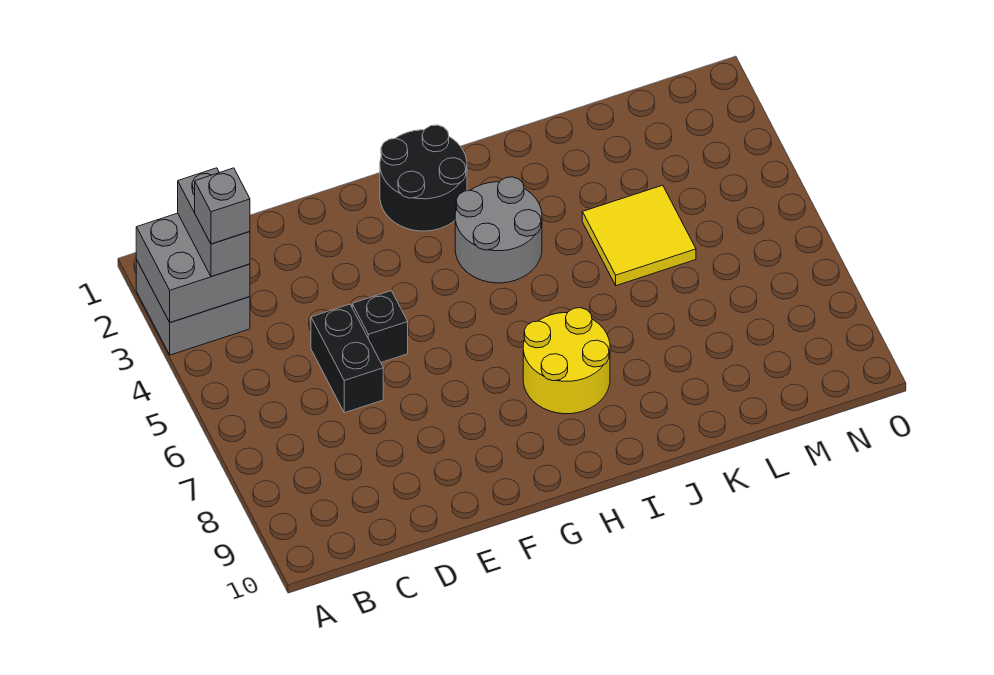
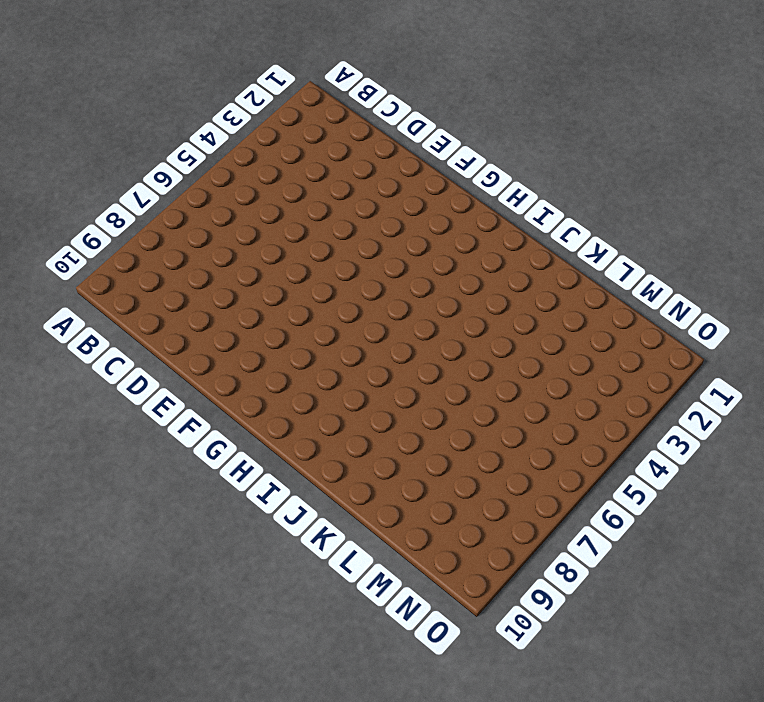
none -> grey brick A2:B3 level 1
none -> black brick D5:D6 level 1

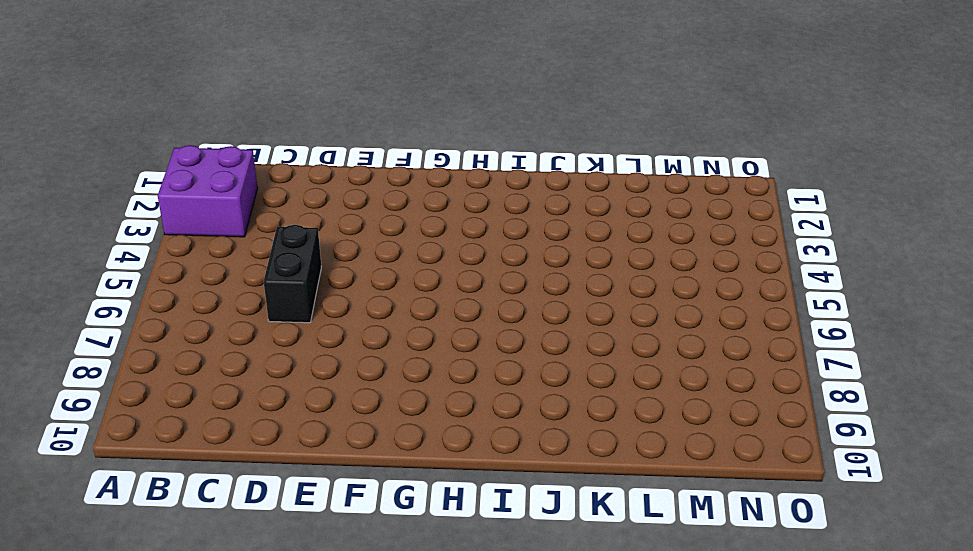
purple brick A2:B3 level 1 -> grey brick A2:B3 level 1
none -> black brick E5 level 1
none -> black round brick G1:H2 level 1

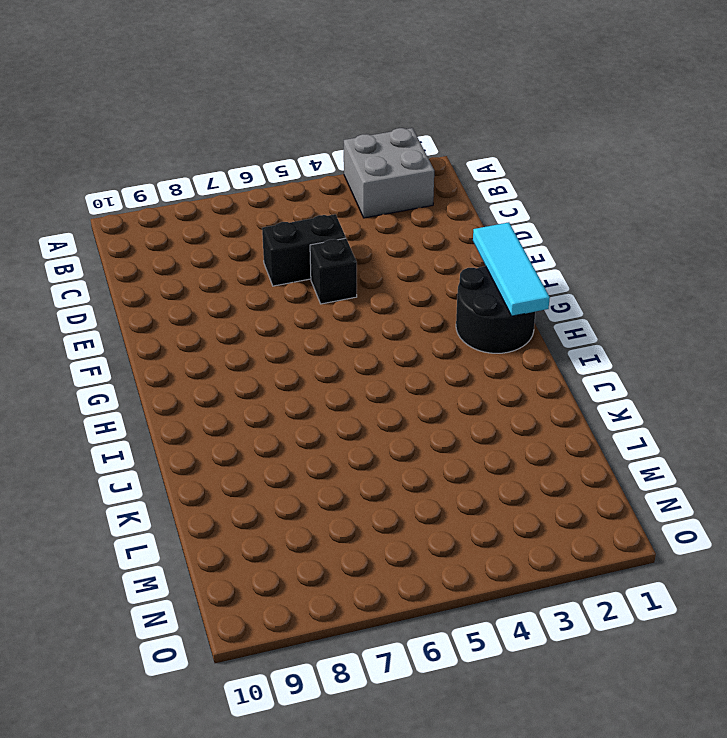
cyan tile F1:H1 level 2 -> none
none -> grey round brick H3:I4 level 1
none -> yellow round brick H7:I8 level 1

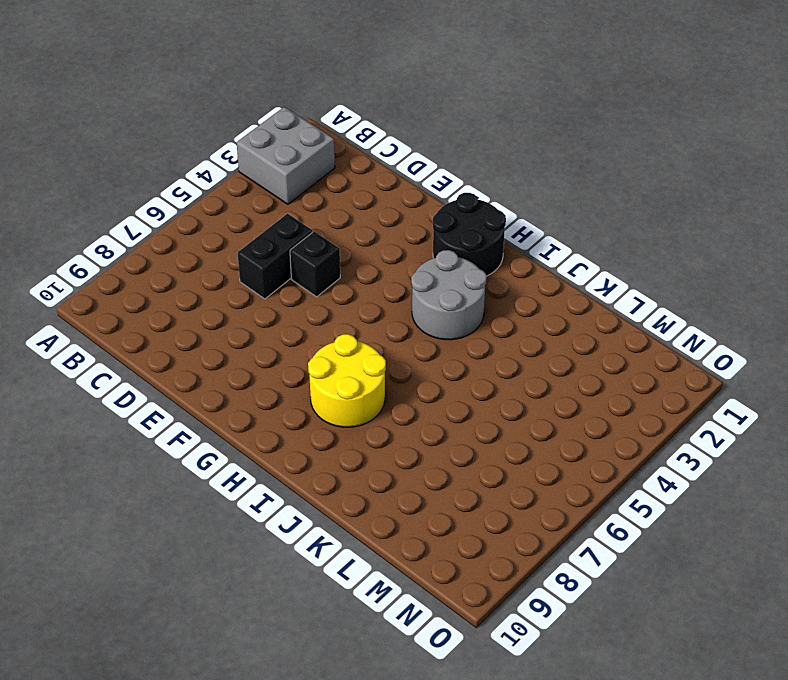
none -> yellow tile K4:L5 level 1
none -> grey brick A2:B3 level 2

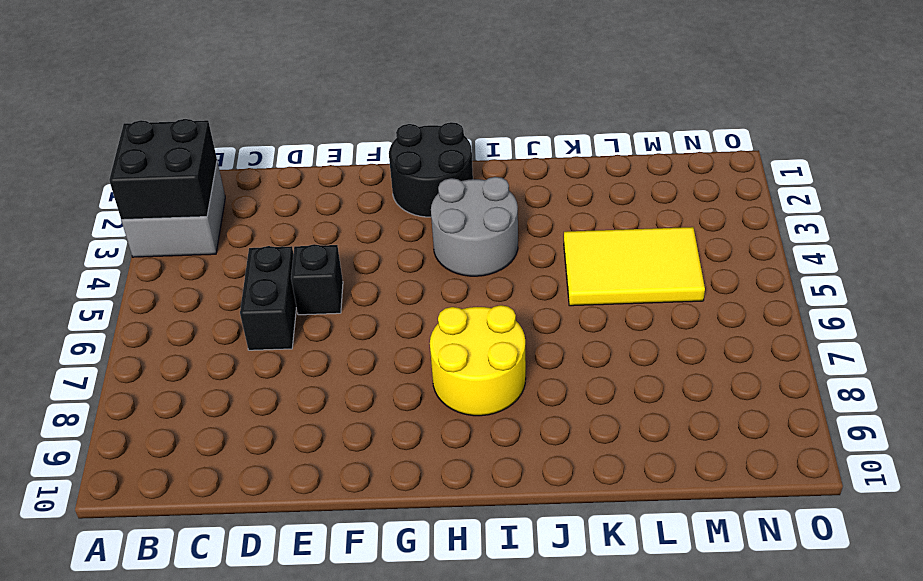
black brick A2:B3 level 2 -> grey brick A2:B3 level 2
yellow tile K4:M5 level 1 -> yellow tile K4:L5 level 1
none -> grey brick B2:B3 level 3
none -> grey brick B3 level 4

